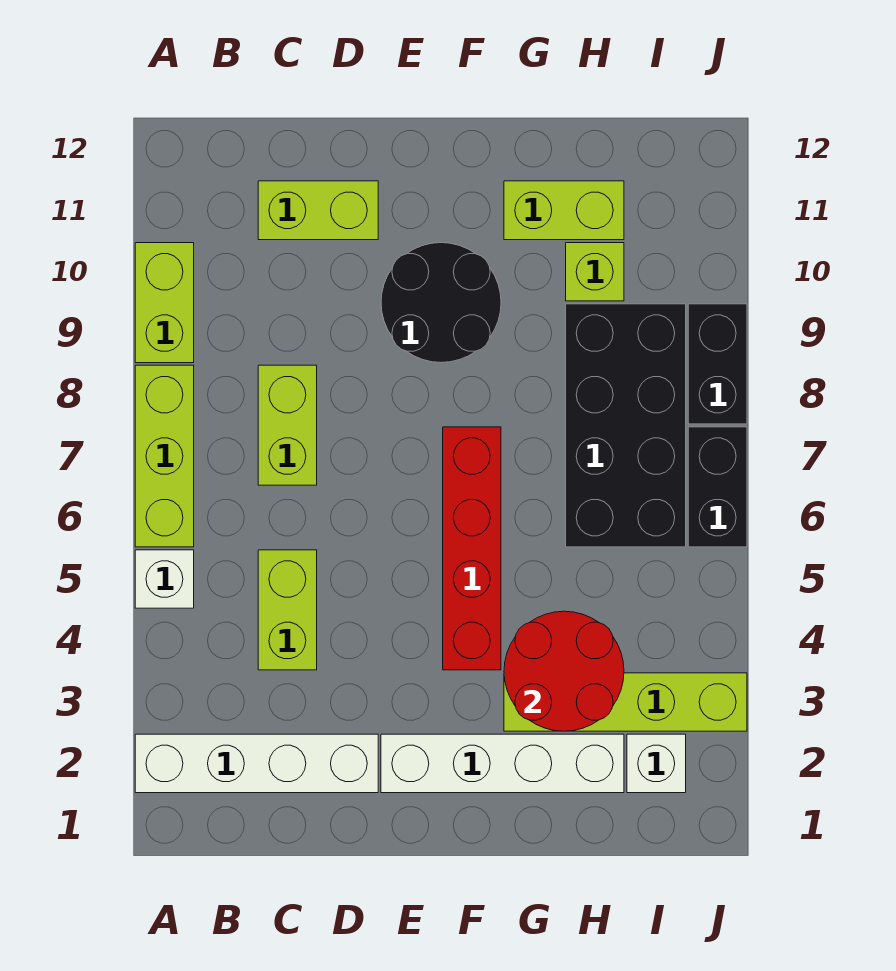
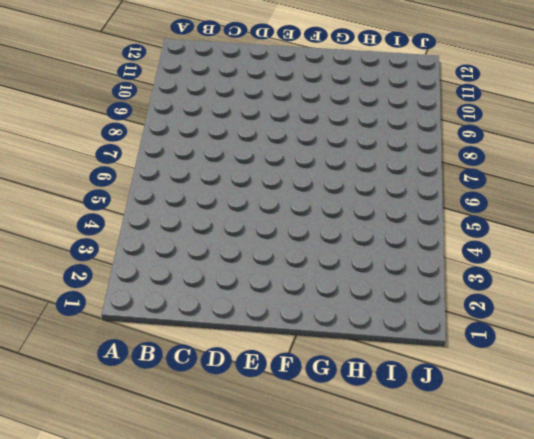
none -> white brick A2:D2 level 1
none -> white brick A5 level 1
none -> lime brick A6:A8 level 1

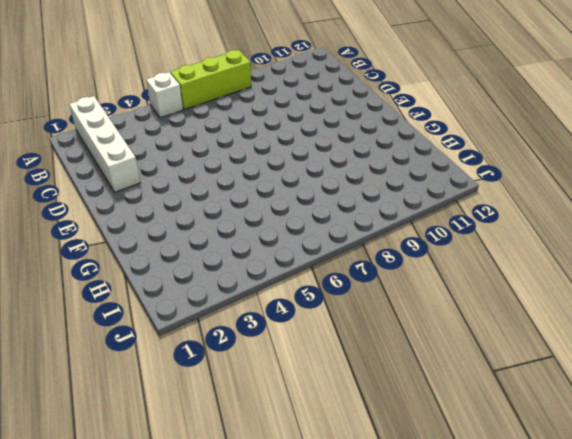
none -> lime brick A9:A10 level 1
none -> lime brick C4:C5 level 1
none -> lime brick C7:C8 level 1

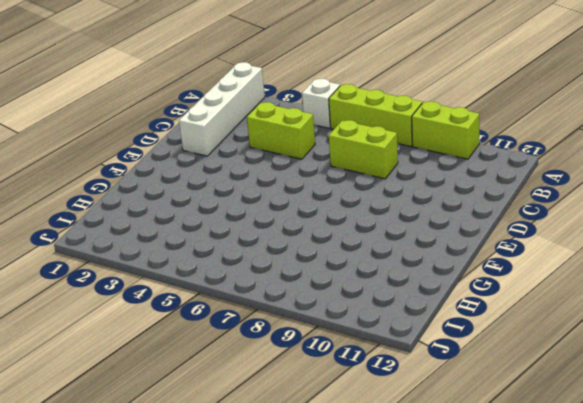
none -> lime brick C11:D11 level 1
none -> white brick E2:H2 level 1
none -> black round brick E9:F10 level 1

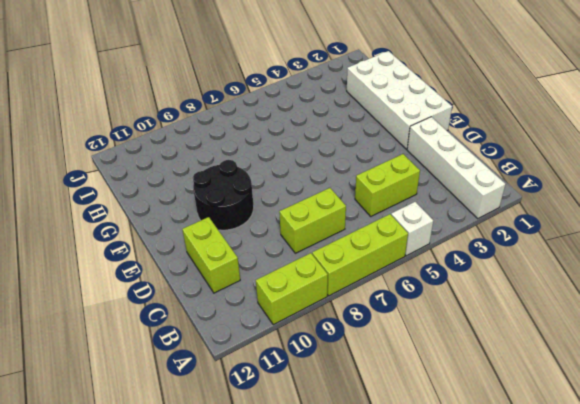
white brick E1:H2 level 1 -> white brick E2:H2 level 1
none -> red brick F4:F7 level 1
none -> lime brick G3:J3 level 1
none -> lime brick G11:H11 level 1

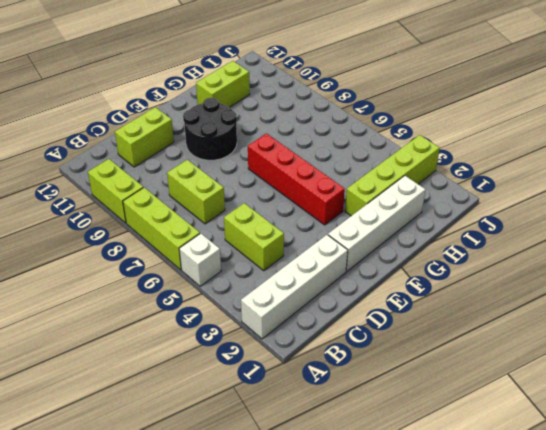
none -> black brick H6:I9 level 1
none -> lime brick H10 level 1
none -> white brick I2 level 1

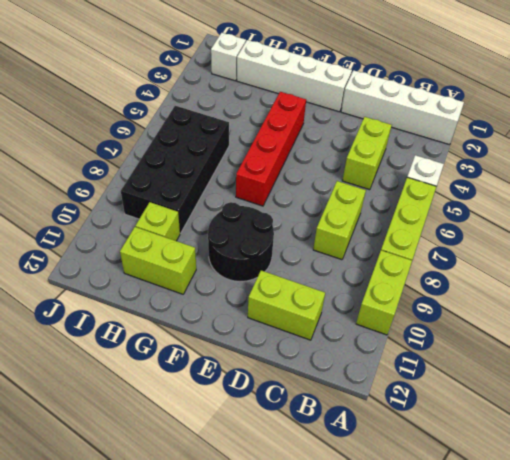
none -> lime brick G3:J3 level 1
none -> black brick J6:J7 level 1
none -> black brick J8:J9 level 1

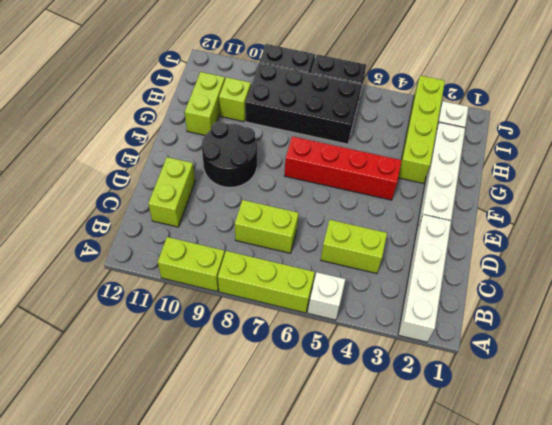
none -> red round brick G3:H4 level 2

